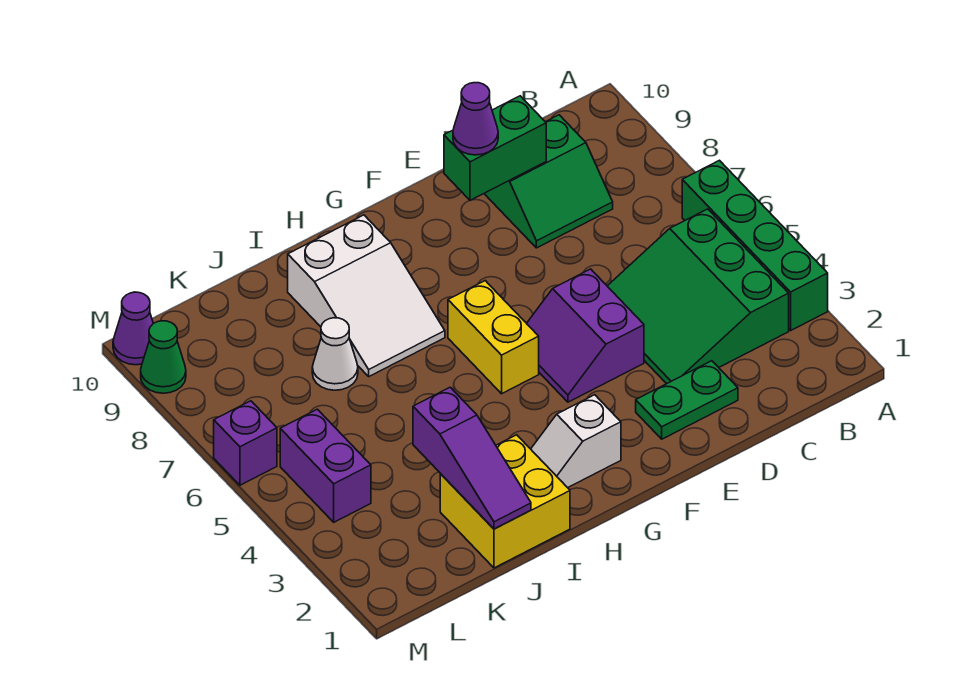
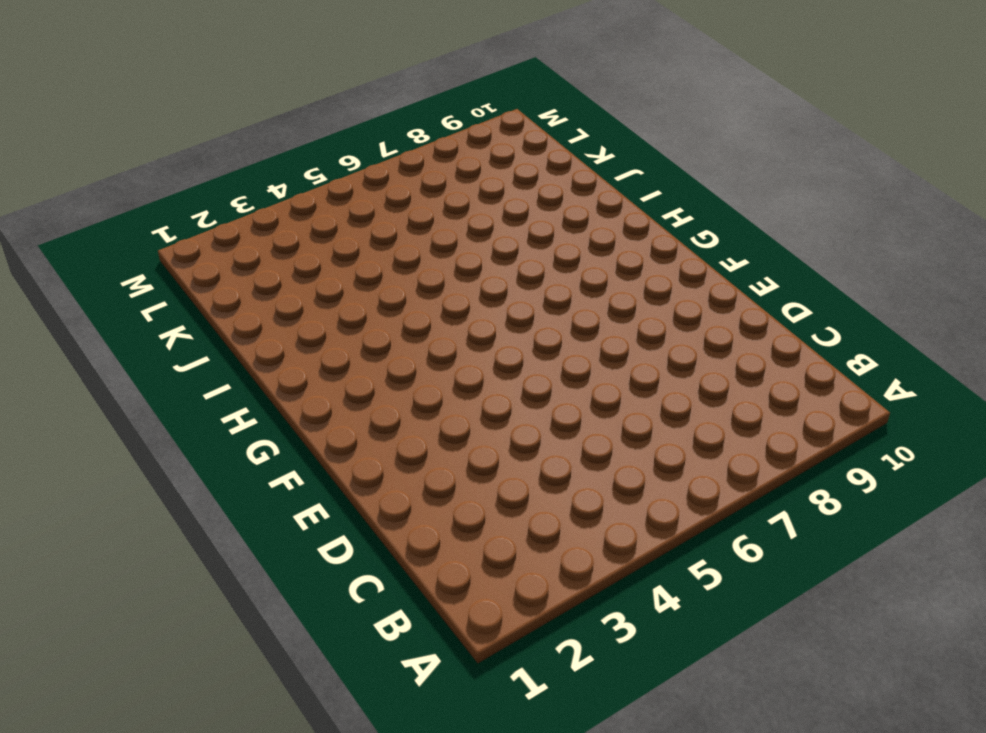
none -> green brick A3:A6 level 1
none -> green slope B3:D5 level 1 top B
none -> green slope C8:D9 level 1 top 9

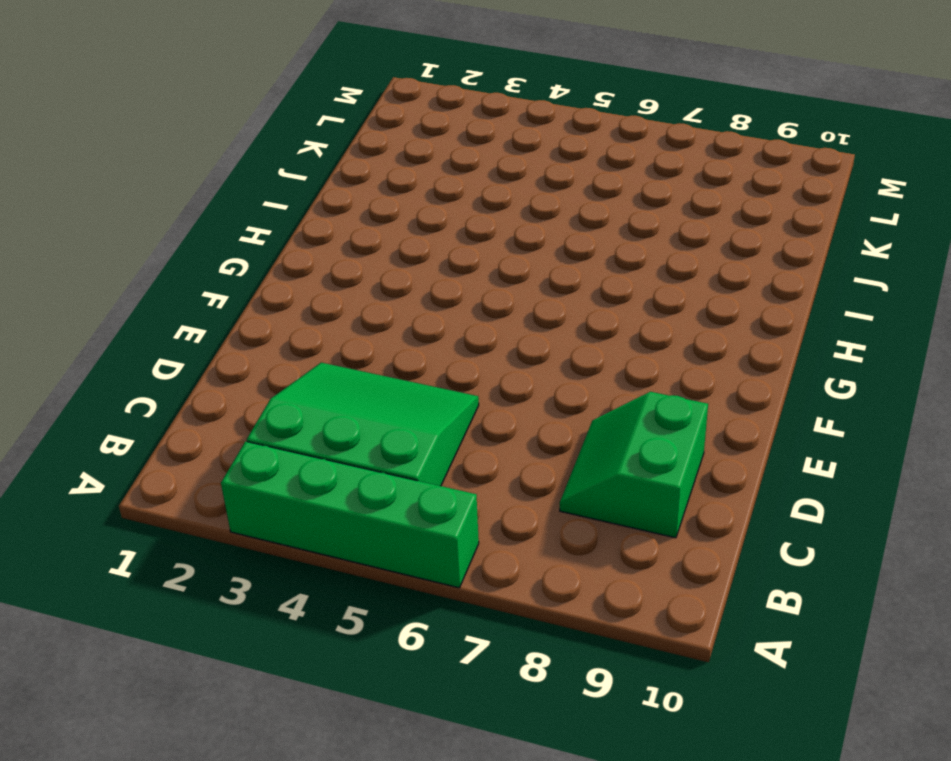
none -> green plate D2:E2 level 1
none -> purple slope E4:F5 level 1 top E
none -> white slope G2:H2 level 1 top G

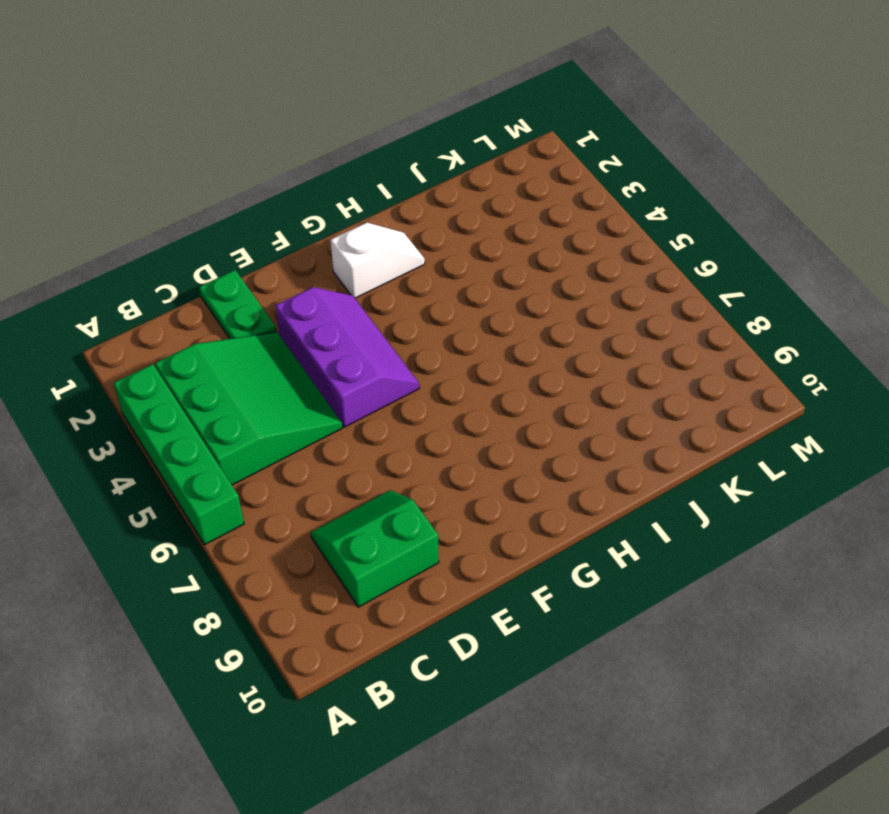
green plate D1:D2 level 1 -> green plate D2:E2 level 1
purple slope E3:F5 level 1 top E -> purple slope E4:F5 level 1 top E
none -> yellow brick G5:G6 level 1
none -> white slope H7:I9 level 1 top 9
none -> yellow brick I1:J2 level 1

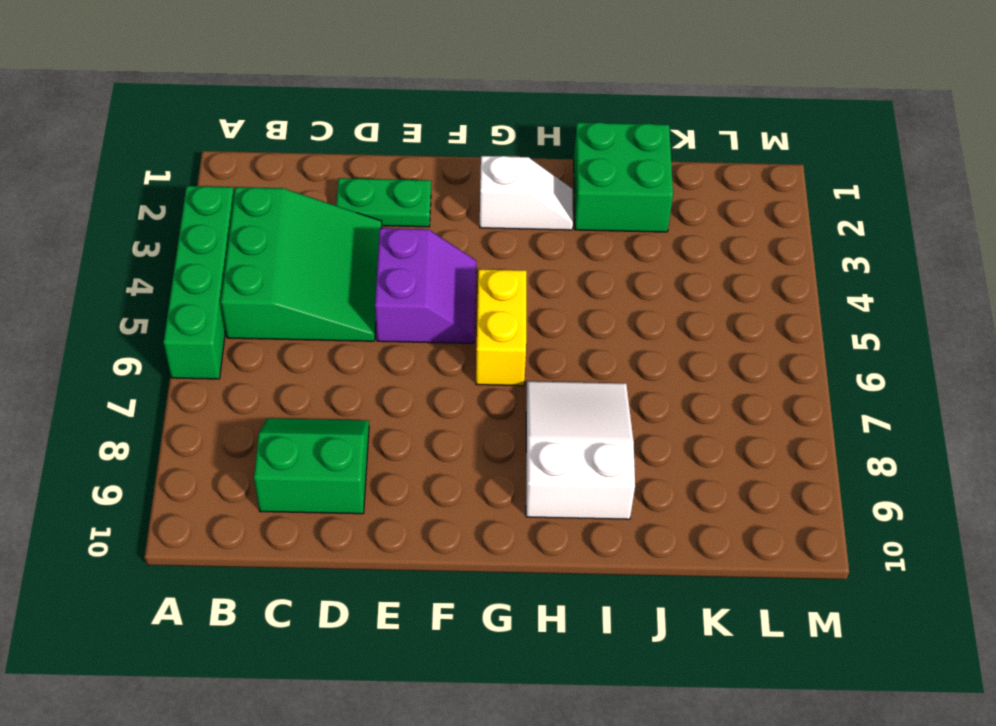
green brick I1:J2 level 1 -> yellow brick I1:J2 level 1
none -> white cone J7 level 1
none -> purple brick L4:L5 level 1
none -> purple brick M6 level 1

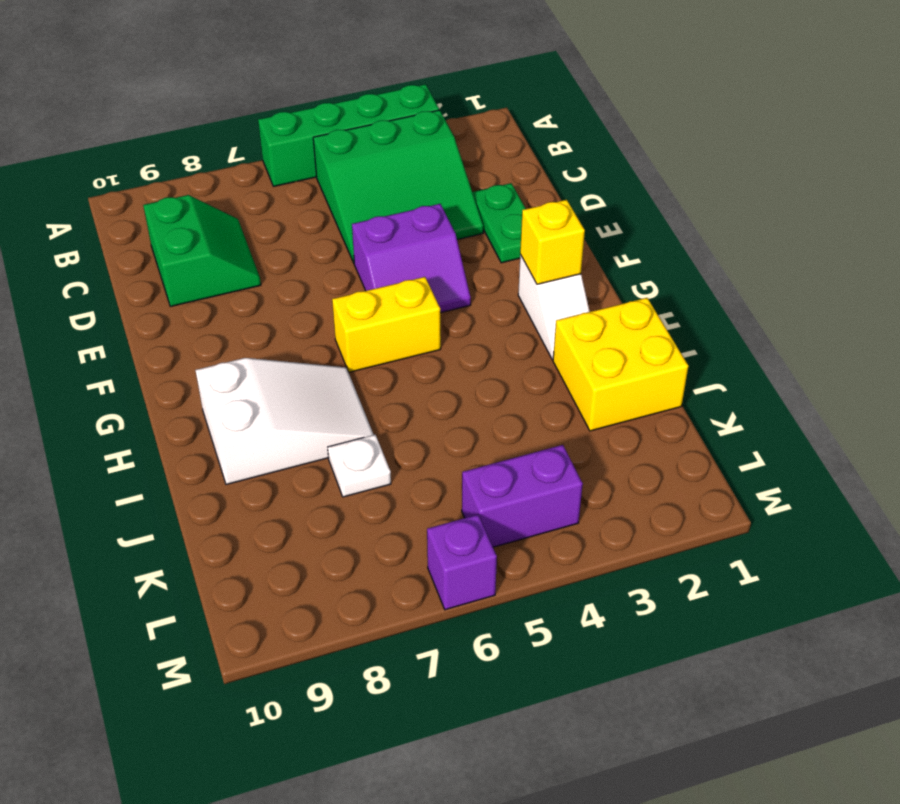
yellow brick G2 level 2 -> none
white plate J7 level 1 -> white cone J7 level 1
none -> green cone M9 level 1
none -> purple cone M10 level 1
none -> green brick D9:E9 level 2

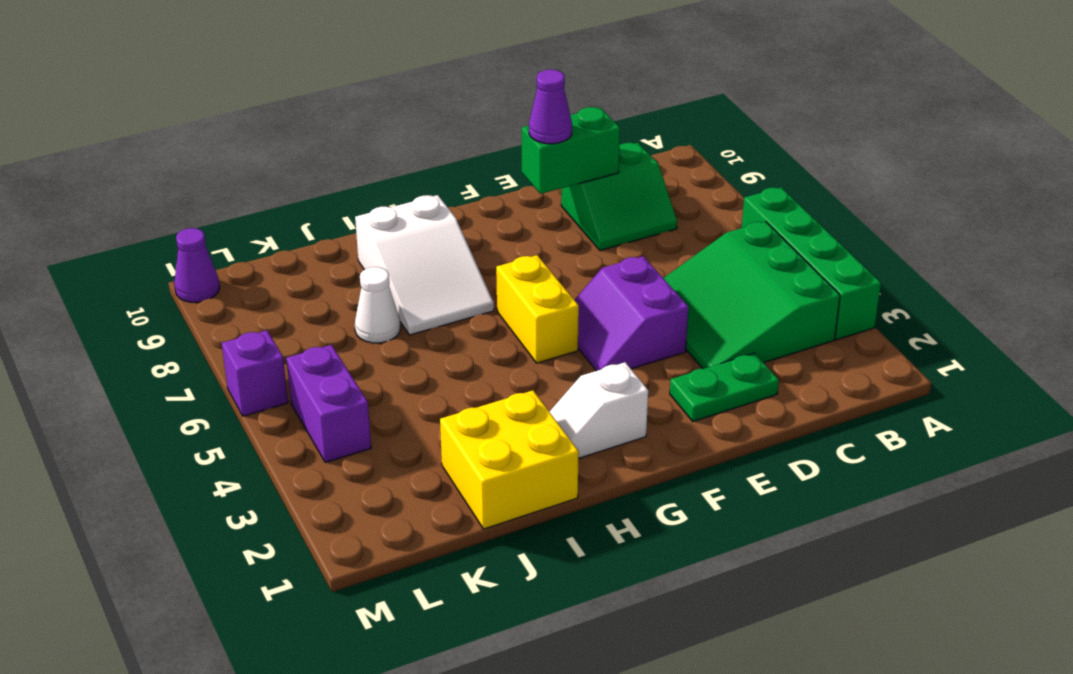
none -> green cone M9 level 1
none -> purple slope J1:J3 level 2 top 3

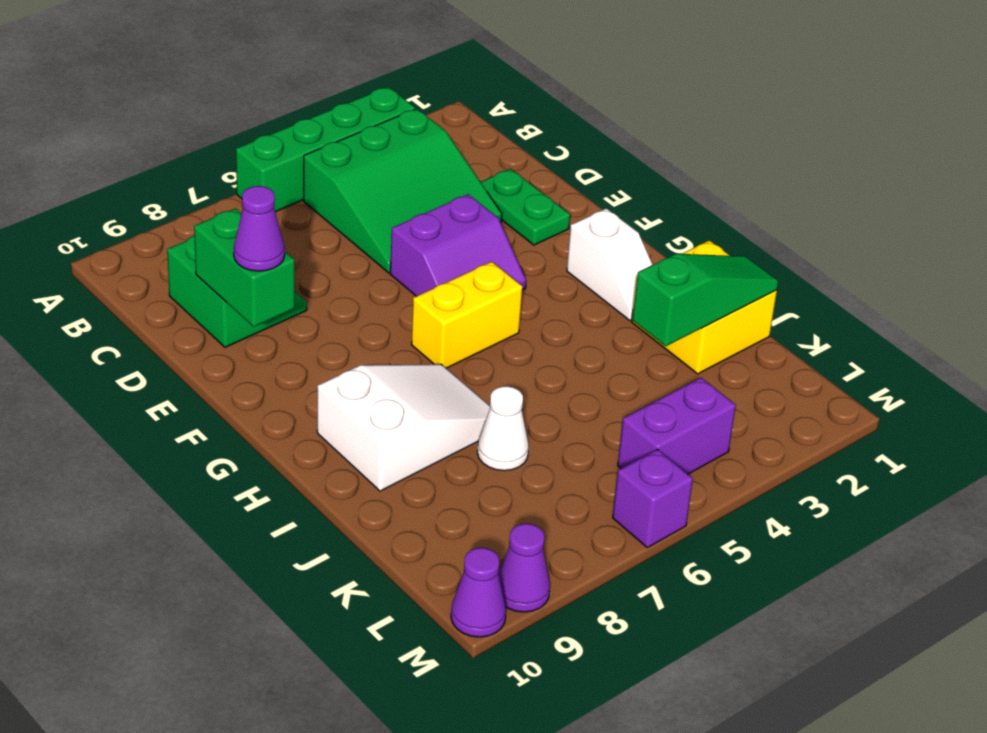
green slope J1:J3 level 2 top 3 -> purple slope J1:J3 level 2 top 3
purple cone M9 level 1 -> green cone M9 level 1

